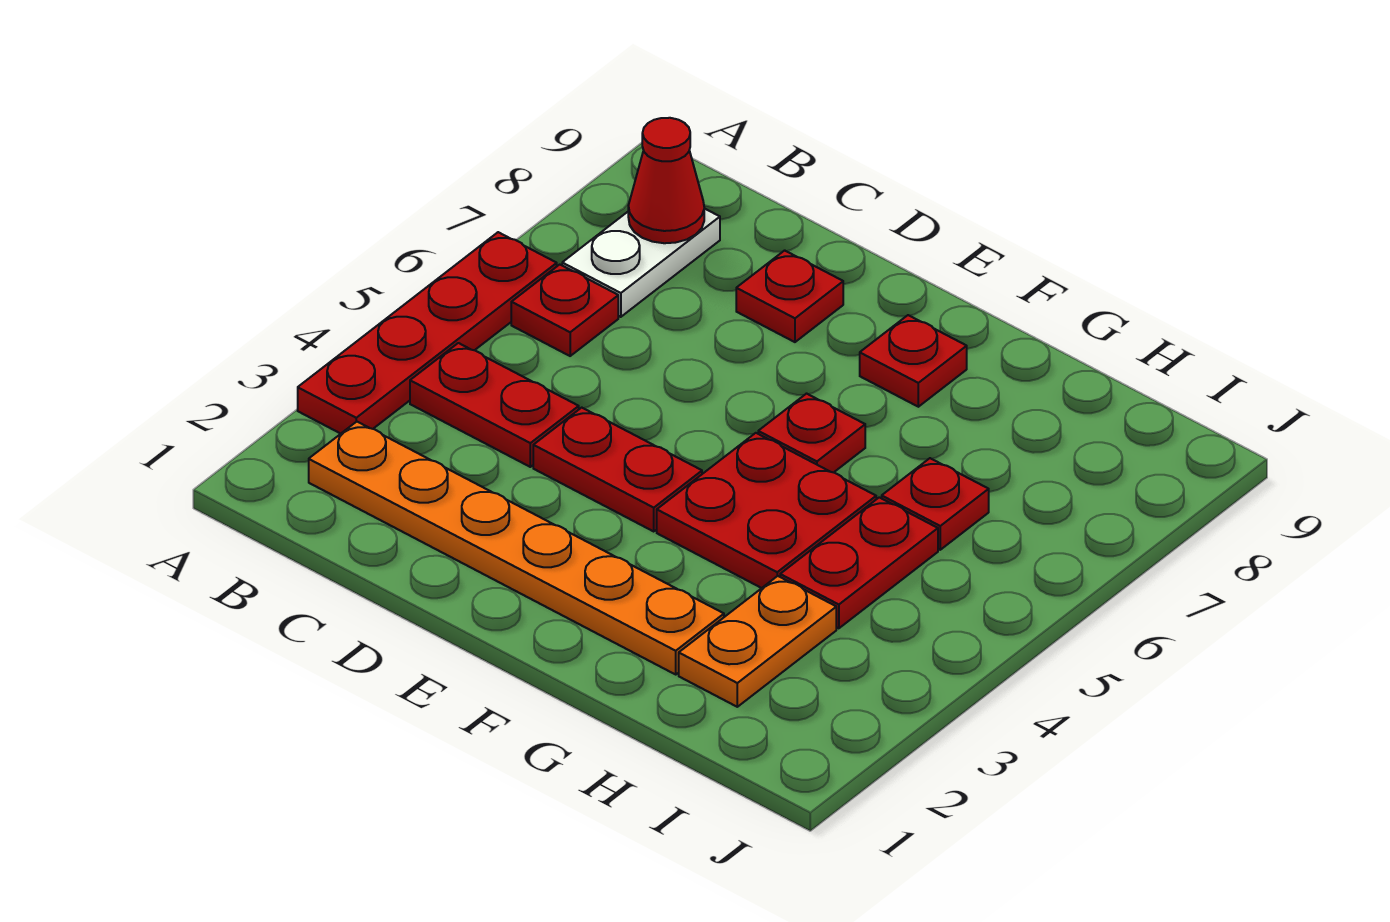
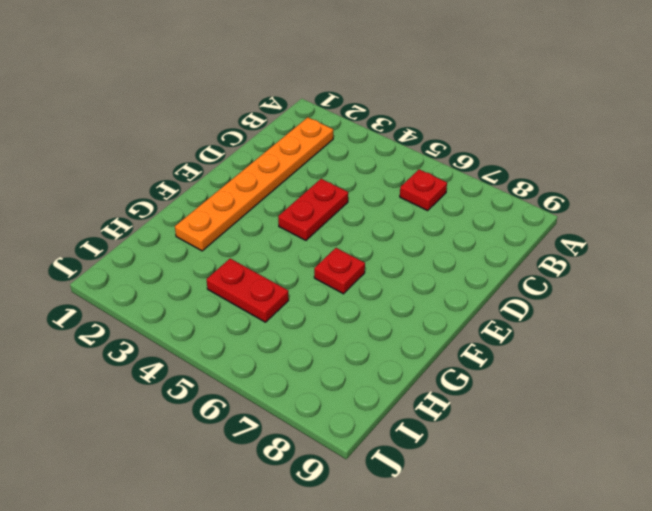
none -> red plate A3:A6 level 1
none -> red plate B4:C4 level 1
none -> white plate B7:B8 level 1

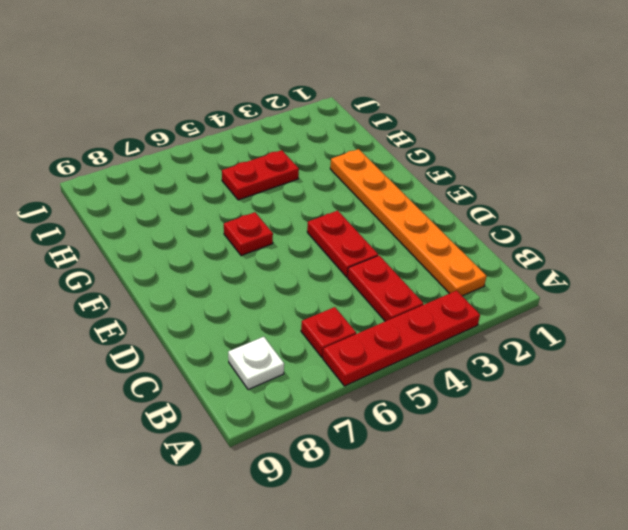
white plate B8 level 1 -> white plate B7:B8 level 1
none -> red plate D8 level 1
none -> red plate F4:G5 level 1
none -> red plate F8 level 1

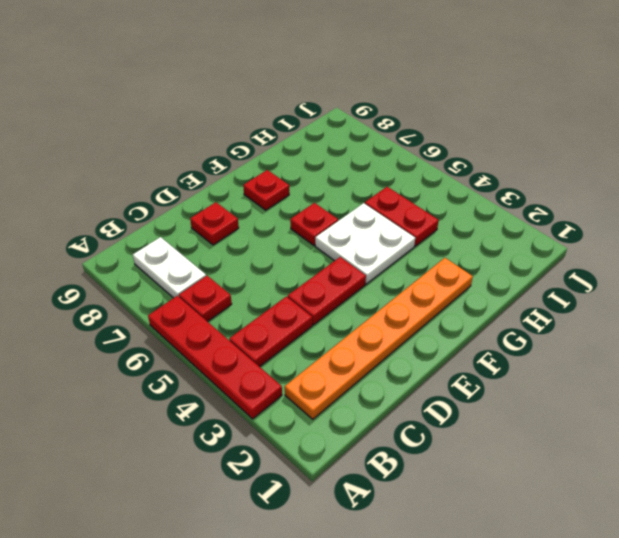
white plate F4:G5 level 1 -> red plate F4:G5 level 1
none -> orange plate H2:H3 level 1
none -> red plate H6 level 1
none -> red cone B8 level 2

